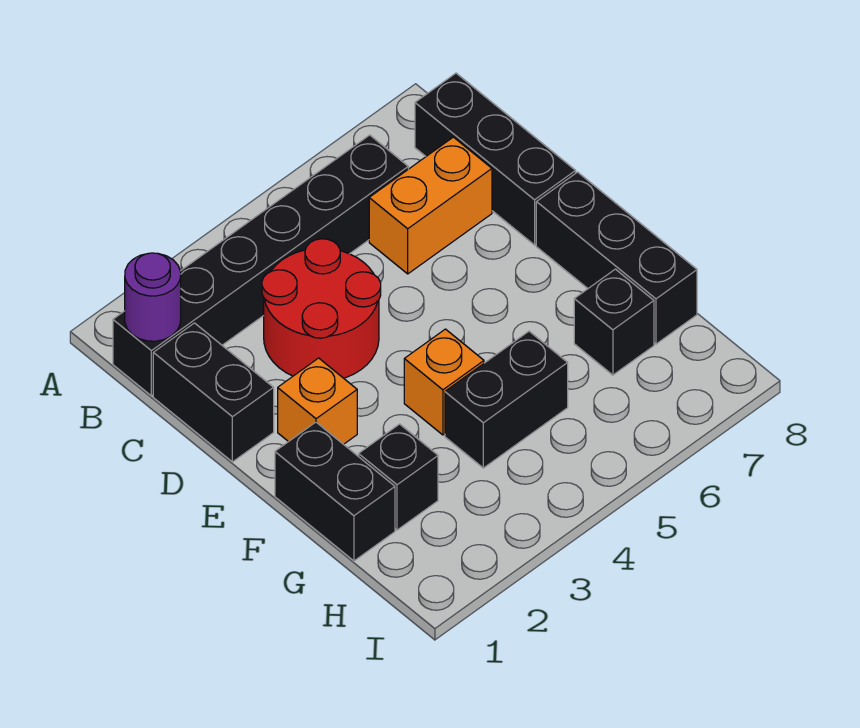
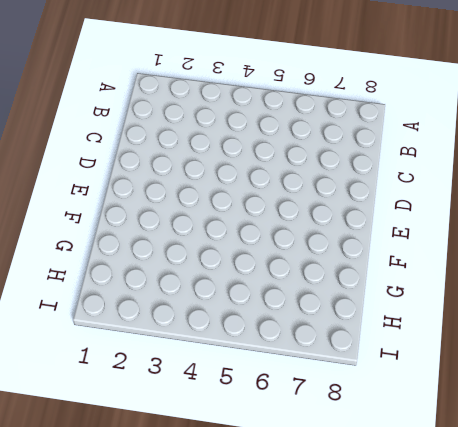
none -> black brick B1:B6 level 1
none -> black brick B8:D8 level 1
none -> black brick C1:D1 level 1

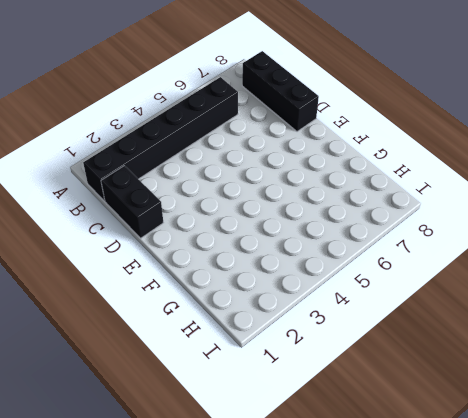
none -> red round brick C3:D4 level 1
none -> orange brick C6:C7 level 1
none -> orange brick E2 level 1

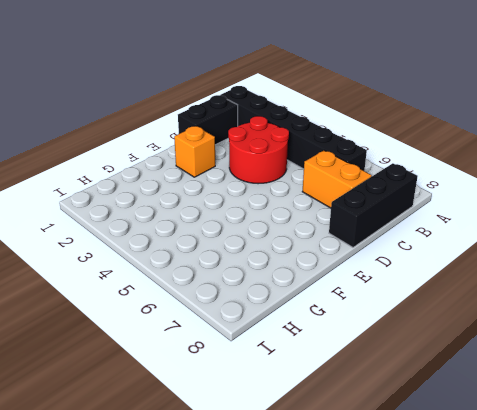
none -> black brick E8:G8 level 1
none -> black brick F1:G1 level 1
none -> orange brick F4 level 1

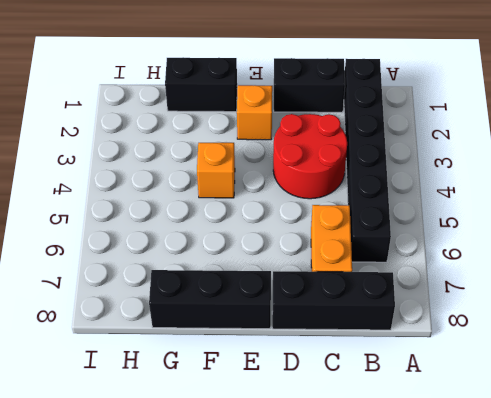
none -> black brick G2 level 1
none -> black brick G4:G5 level 1
none -> black brick G7 level 1

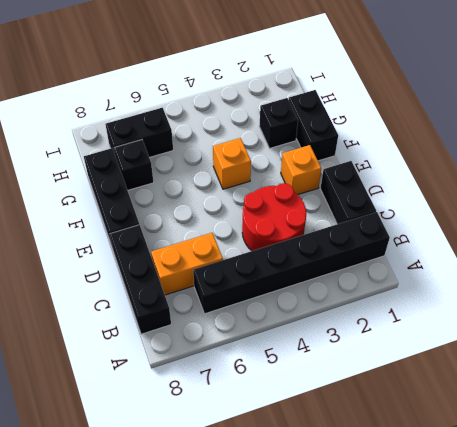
black brick H6:H7 level 1 -> black brick G4:G5 level 1
none -> purple round brick B1 level 2

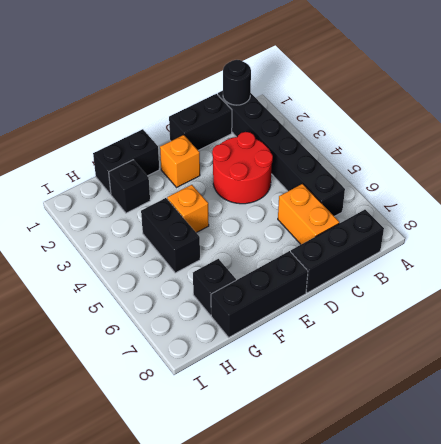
black round brick B1 level 2 -> purple round brick B1 level 2

